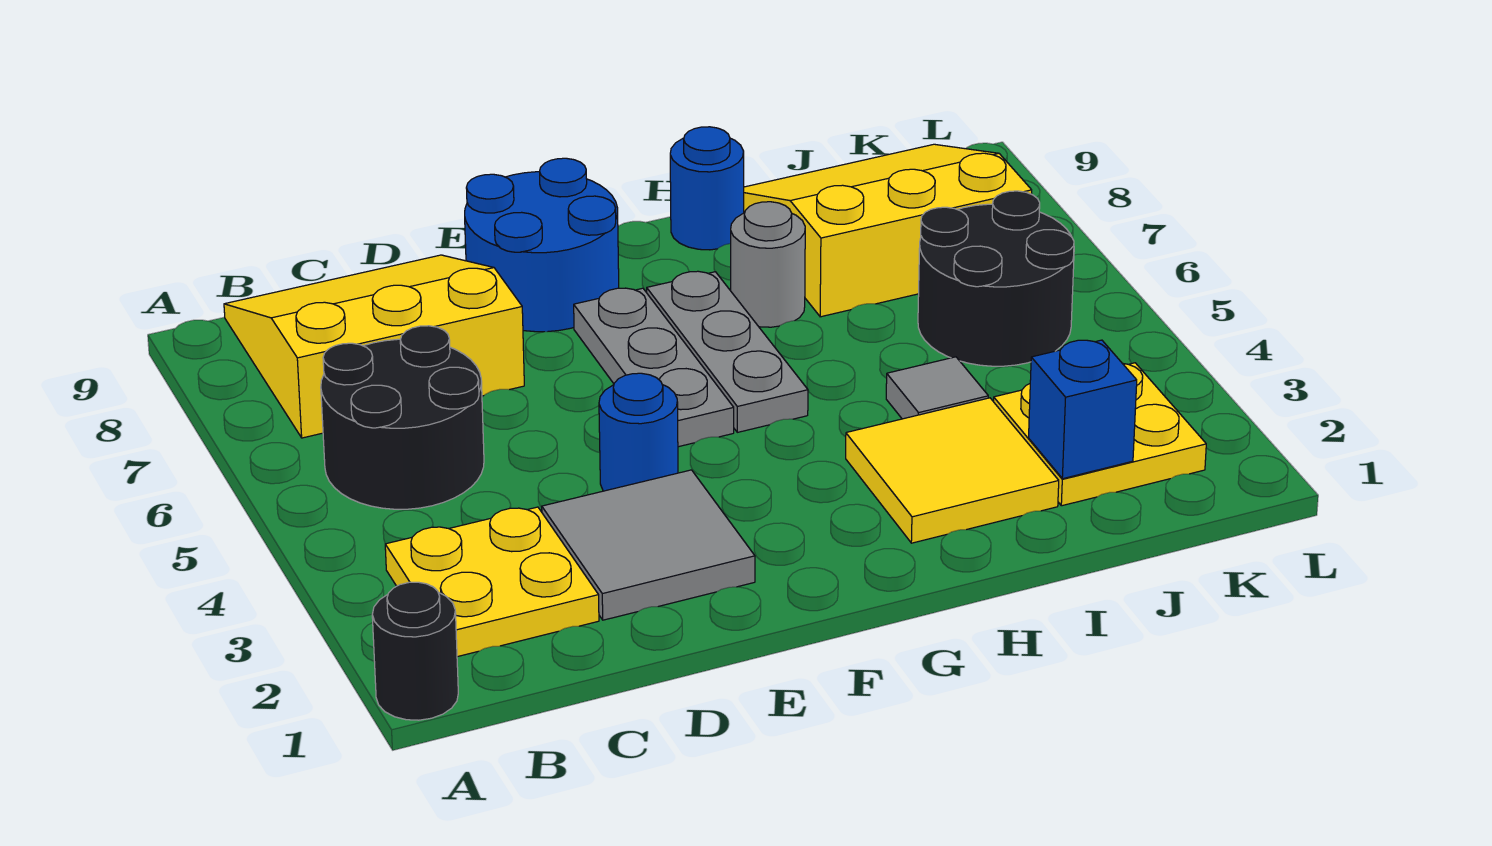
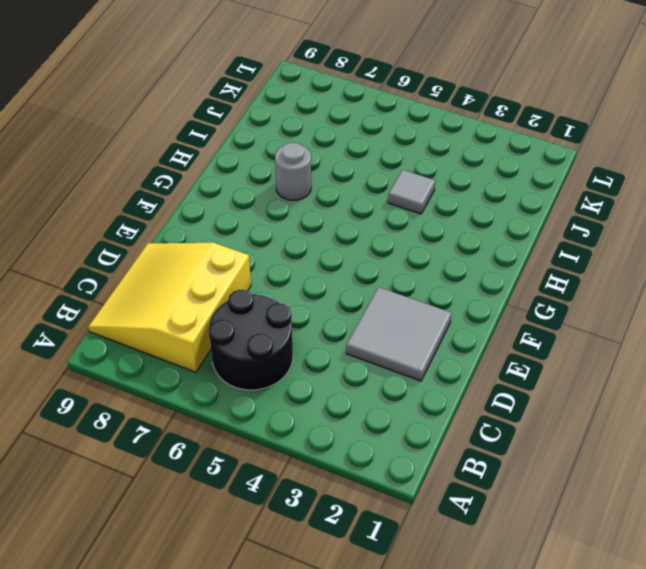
none -> black round brick A1 level 1
none -> yellow plate B2:C3 level 1
none -> blue round brick E4 level 1

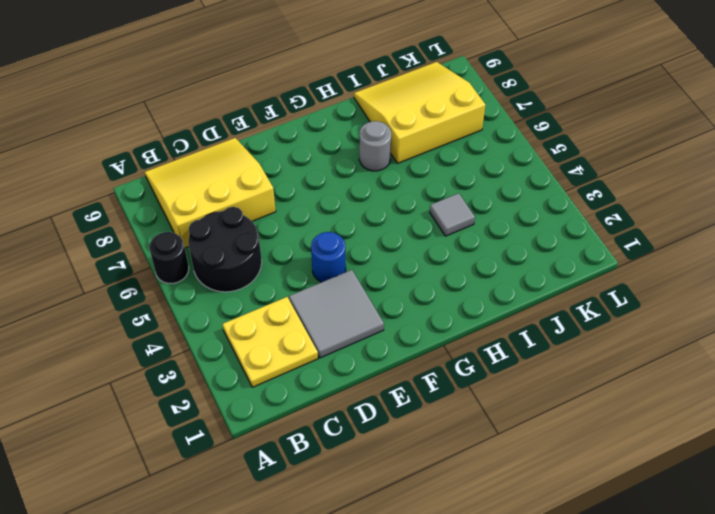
black round brick A6 level 1 -> black round brick A1 level 1
none -> blue round brick E8:F9 level 1
none -> grey plate F5:F7 level 1
none -> grey plate G5:G7 level 1

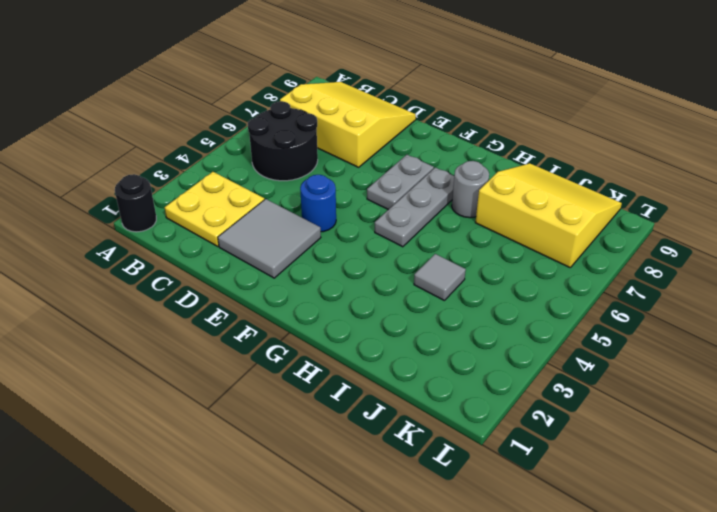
grey plate F6:F7 level 1 -> grey plate F5:F7 level 1
none -> blue round brick E8:F9 level 1
none -> yellow tile H2:I3 level 1
none -> blue round brick H9 level 1

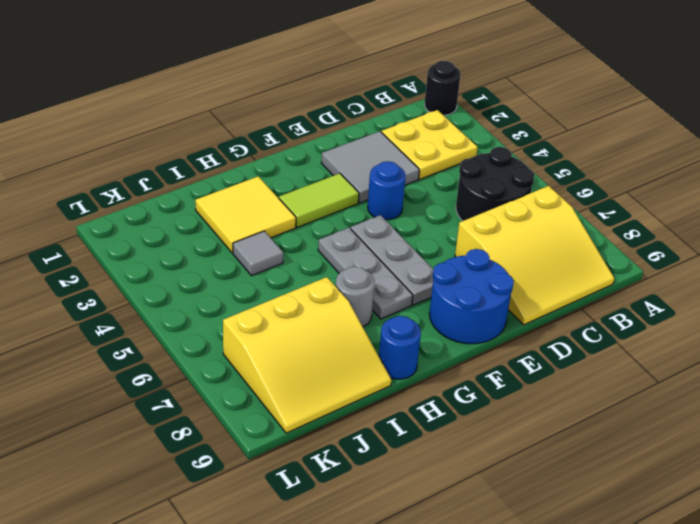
lime tile F3:G3 level 1 -> none
none -> yellow plate J2:K3 level 1
none -> black round brick J5:K6 level 1
none -> blue brick J2 level 2

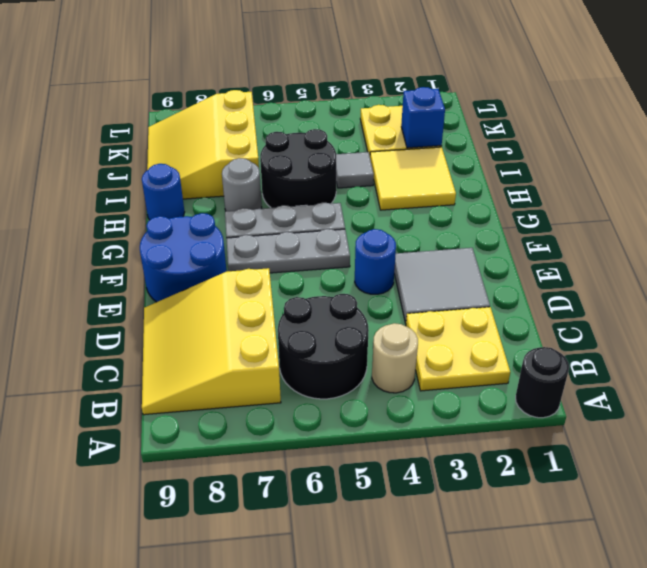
tan round brick B4 level 1 -> none
black round brick H5:I6 level 1 -> black round brick J5:K6 level 1

